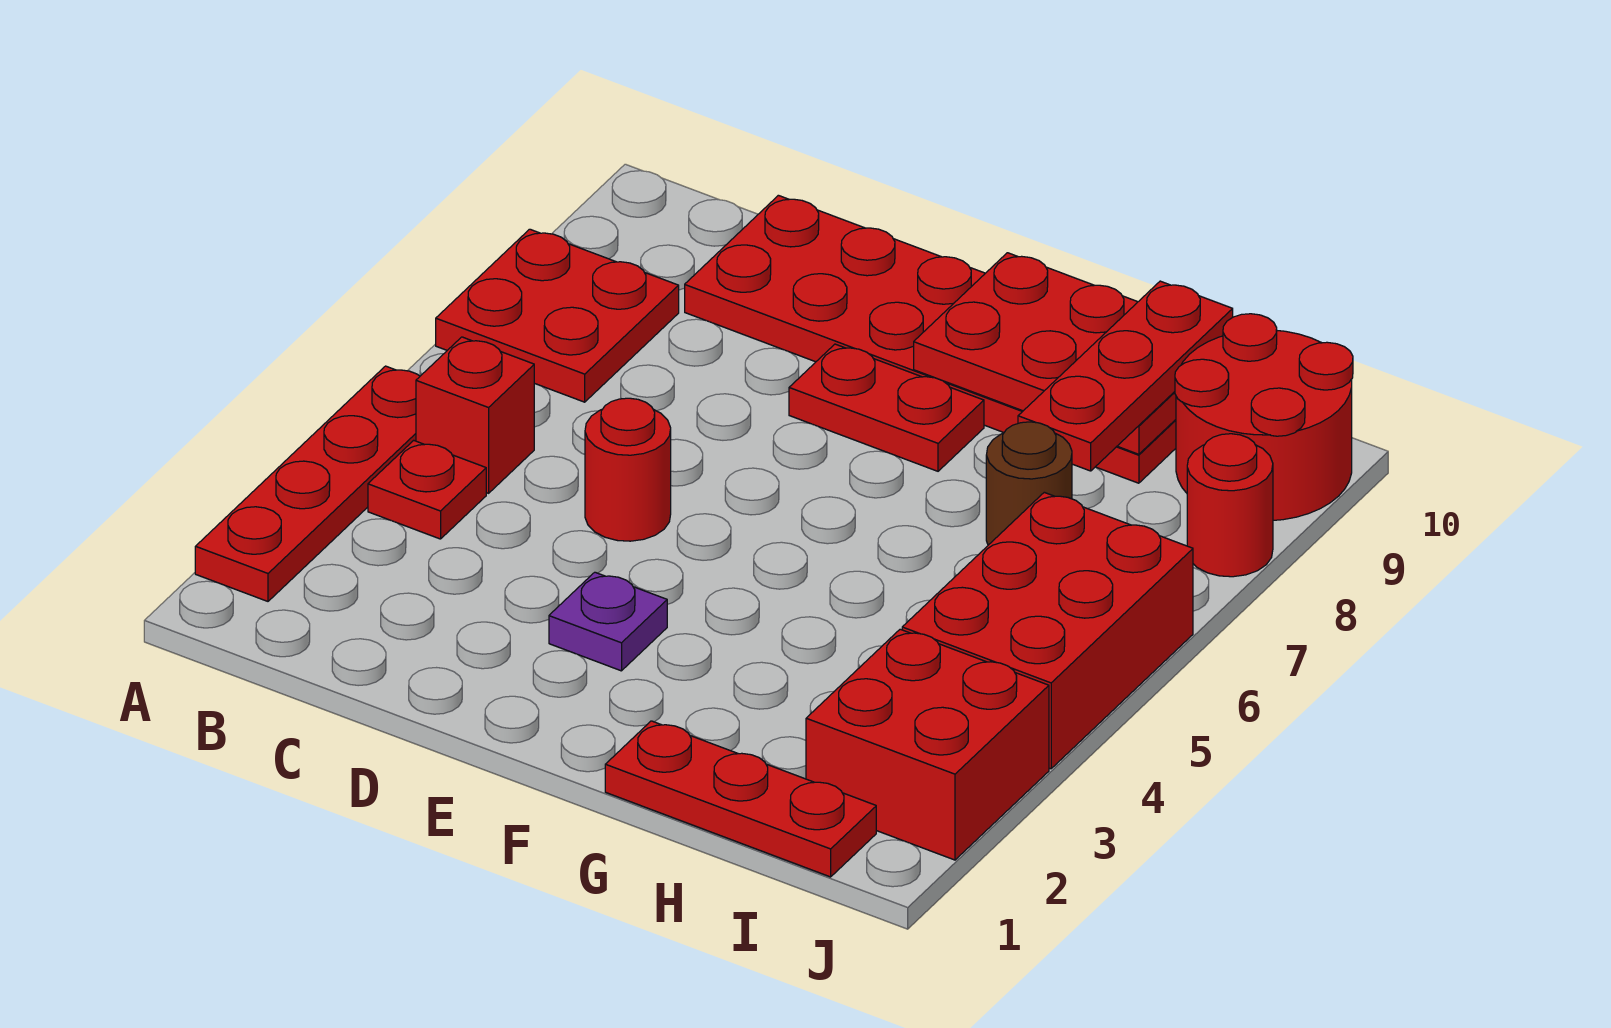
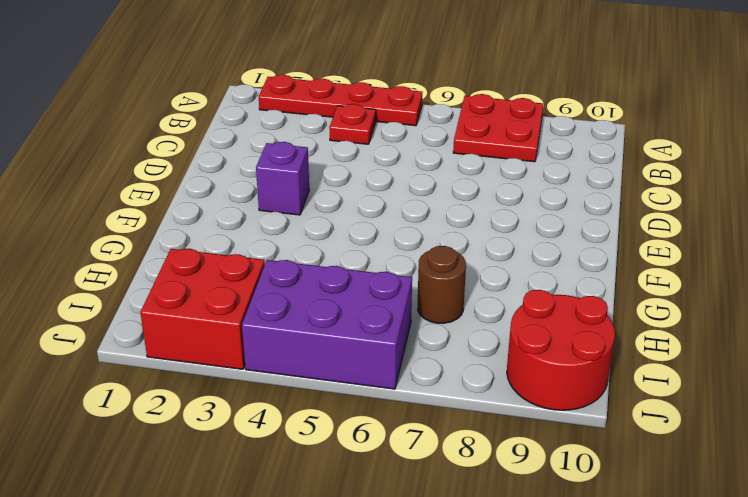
purple brick E3 level 1 -> purple plate E3 level 1
purple brick I4:J6 level 1 -> red brick I4:J6 level 1
none -> red brick B5 level 1
none -> red plate C9:H10 level 1
none -> red round brick D5 level 1

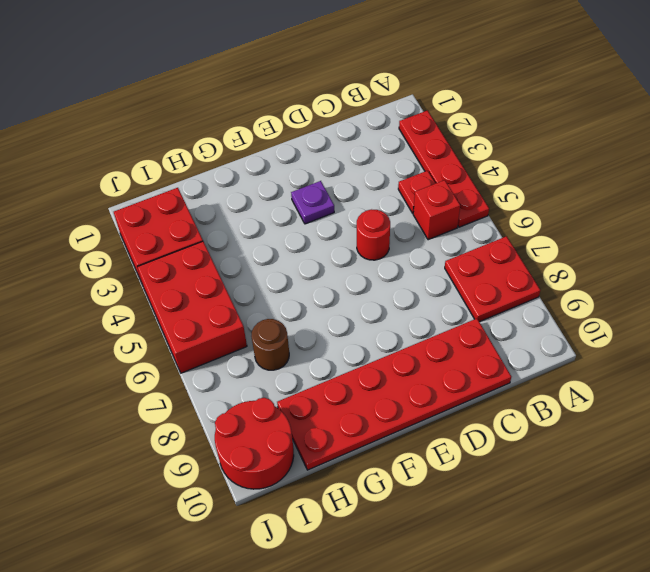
none -> red plate E8:F8 level 1
none -> red plate G1:I1 level 1
none -> red round brick J8 level 1

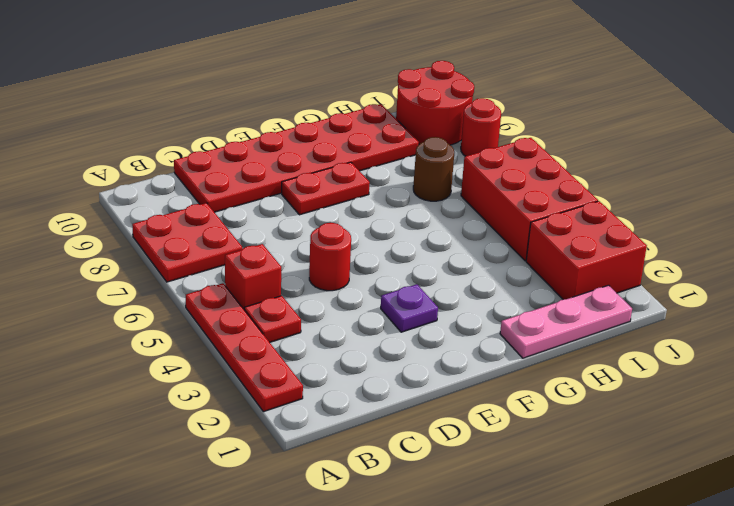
pink plate G1:I1 level 1 -> red plate G1:I1 level 1
none -> red plate F9:H10 level 2
none -> red plate H8:H10 level 3

